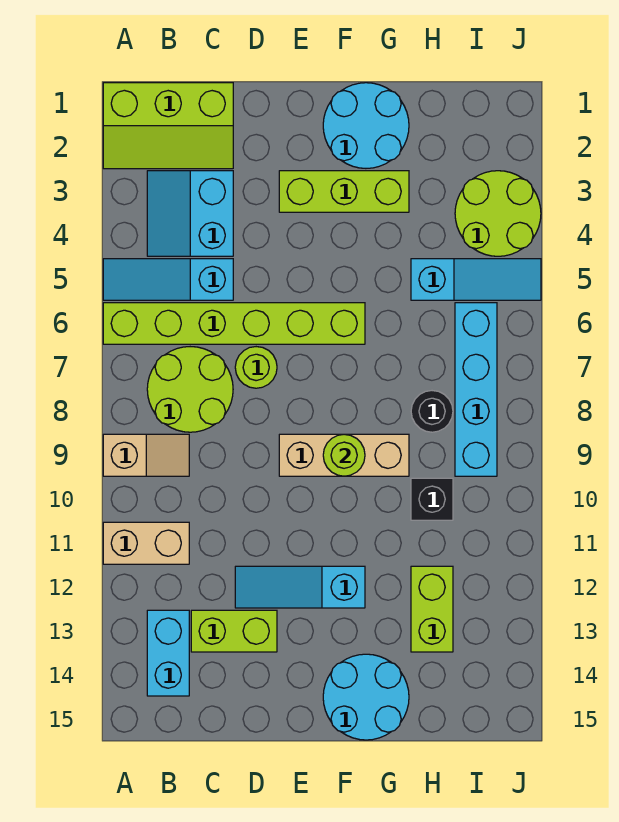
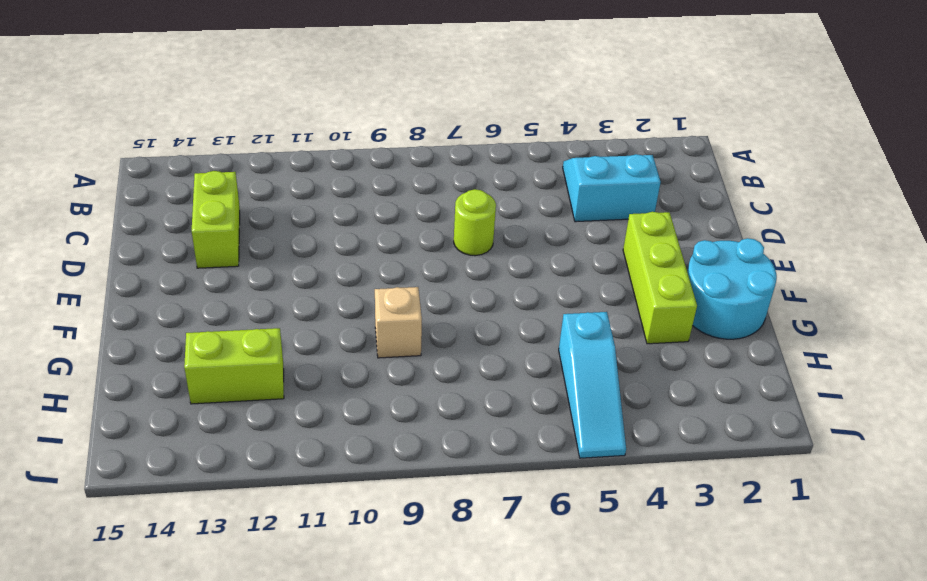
tan brick G9 level 1 -> tan brick E9:G9 level 1
none -> lime slope A1:C2 level 1 top 1
none -> cyan slope A5:C5 level 1 top C
none -> lime brick A6:F6 level 1

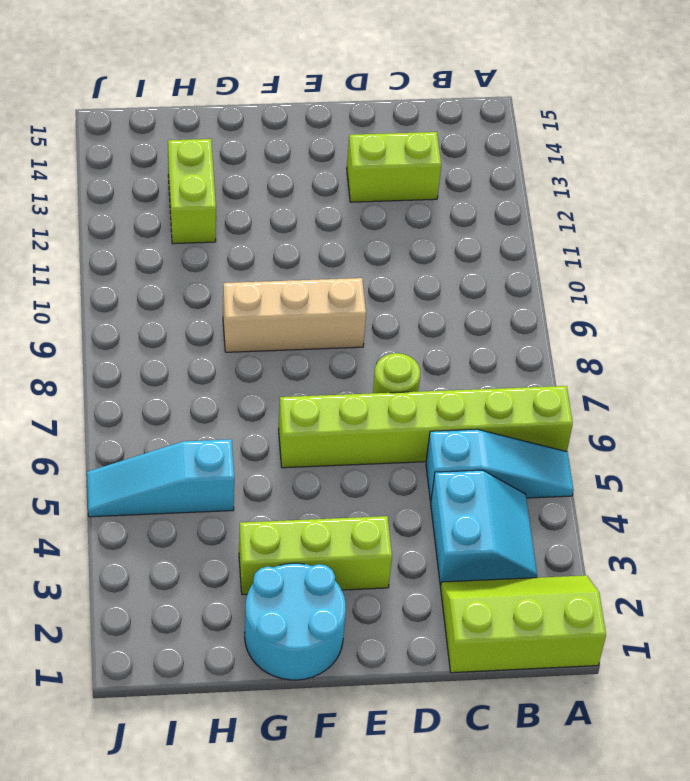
none -> tan slope A9:B9 level 1 top A
none -> tan brick A11:B11 level 1
none -> lime round brick B7:C8 level 1

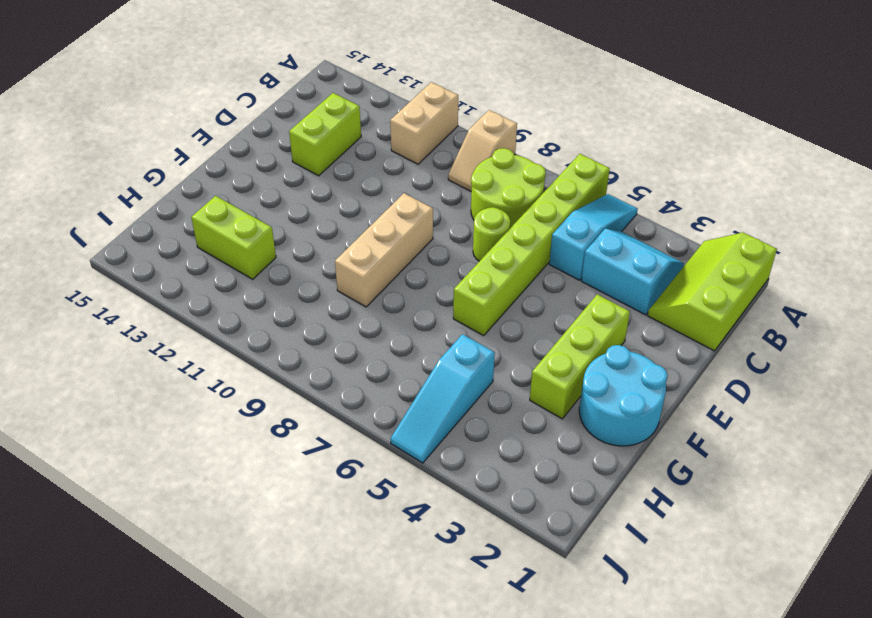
none -> cyan brick B13:B14 level 1
none -> cyan slope D12:F12 level 1 top F
none -> cyan round brick F14:G15 level 1

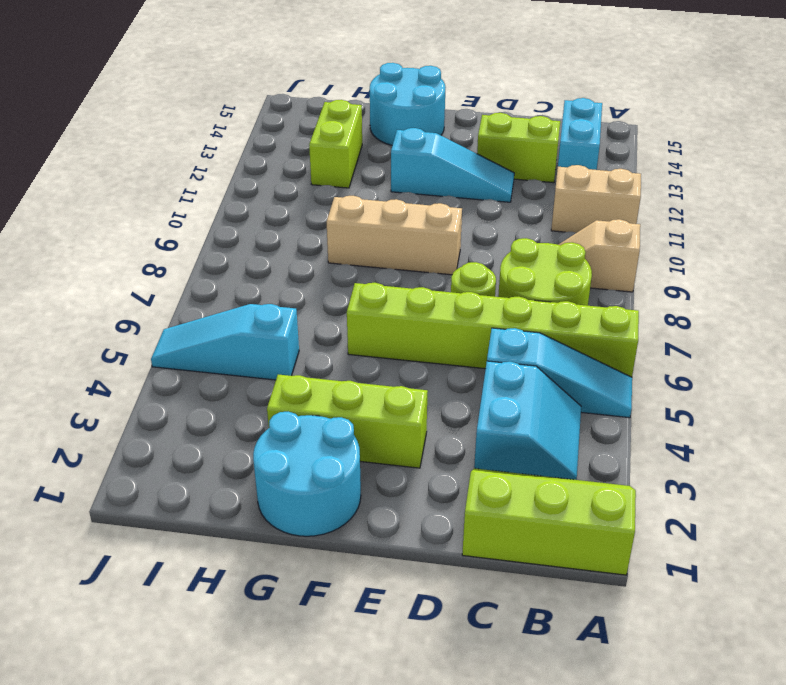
none -> black round brick H8 level 1
none -> black brick H10 level 1
none -> lime round brick I3:J4 level 1

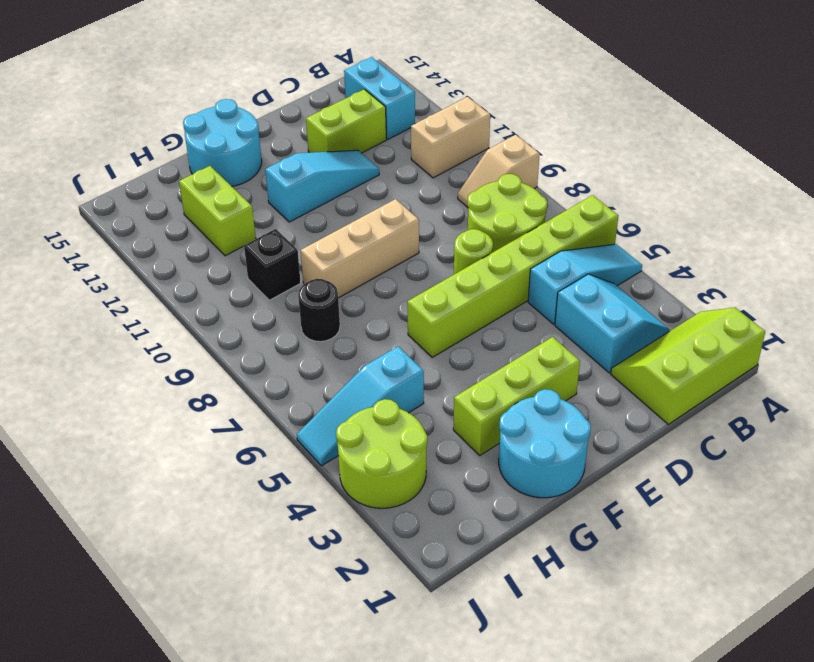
none -> cyan brick I6:I9 level 1
none -> lime round brick F9 level 2

